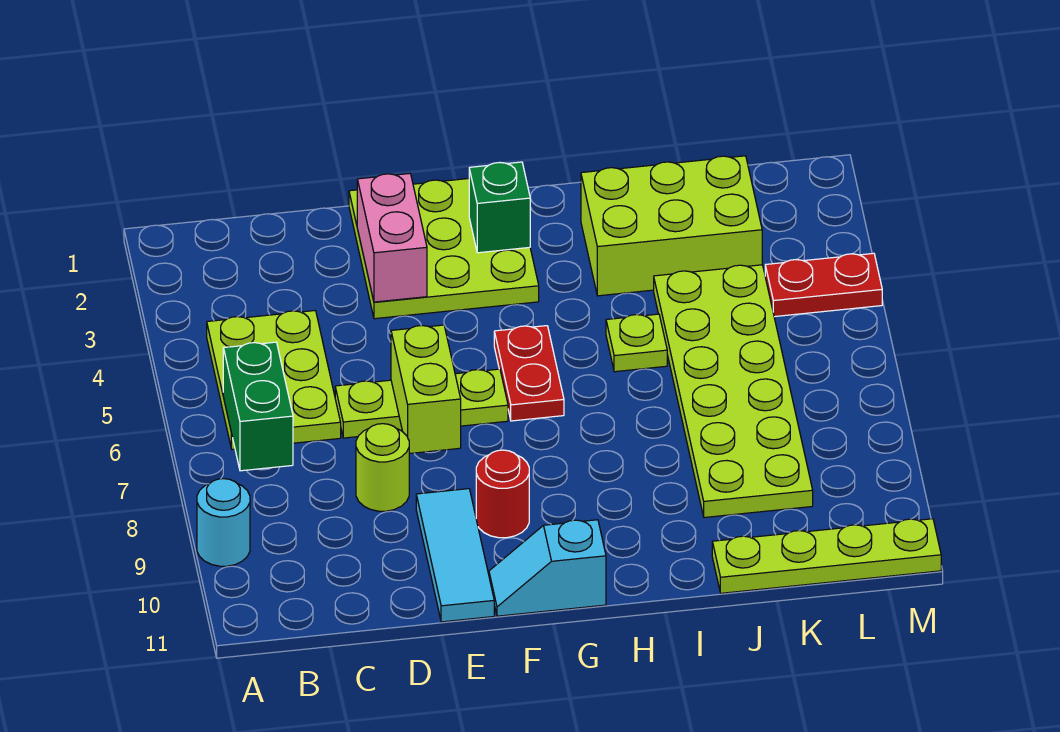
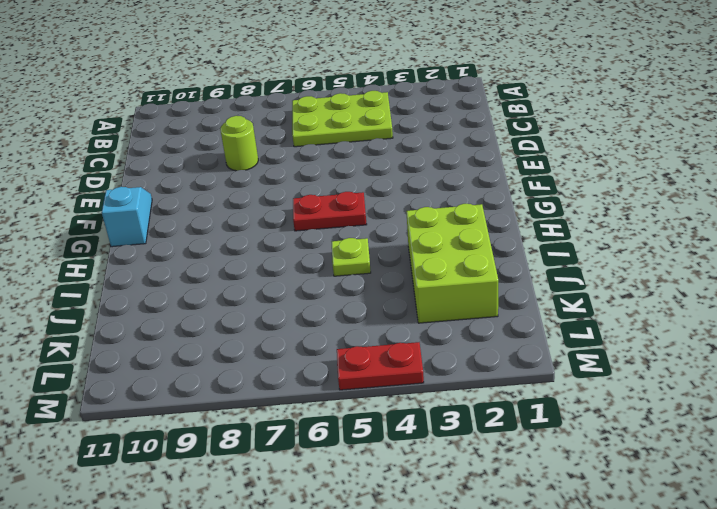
red plate M4:M5 level 1 -> red plate L4:M4 level 1
none -> cyan round brick A9 level 1
none -> lime plate D6:F6 level 1
none -> lime plate E1:G3 level 1

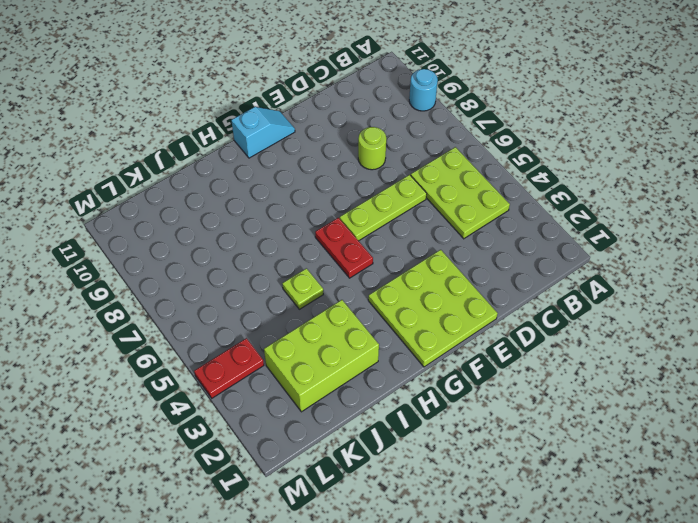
none -> cyan tile E9:E11 level 1
none -> red round brick F9 level 1
none -> lime plate J4:K9 level 1

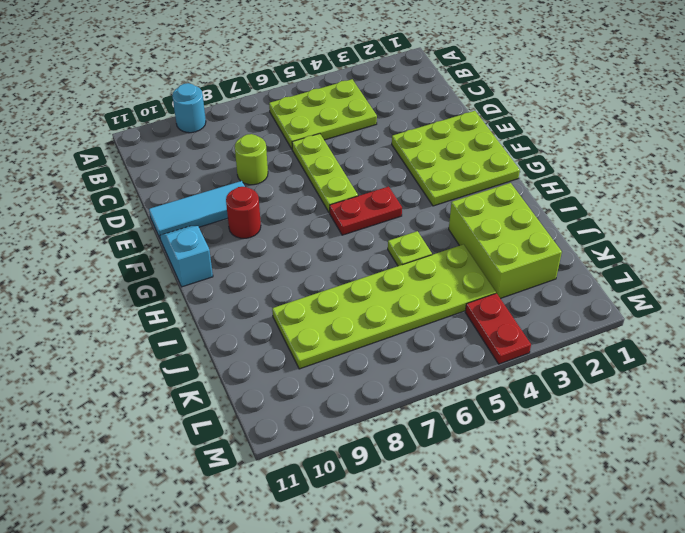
none -> lime plate J11:M11 level 1
none -> green brick B6:B7 level 2
none -> pink brick E2:E3 level 2

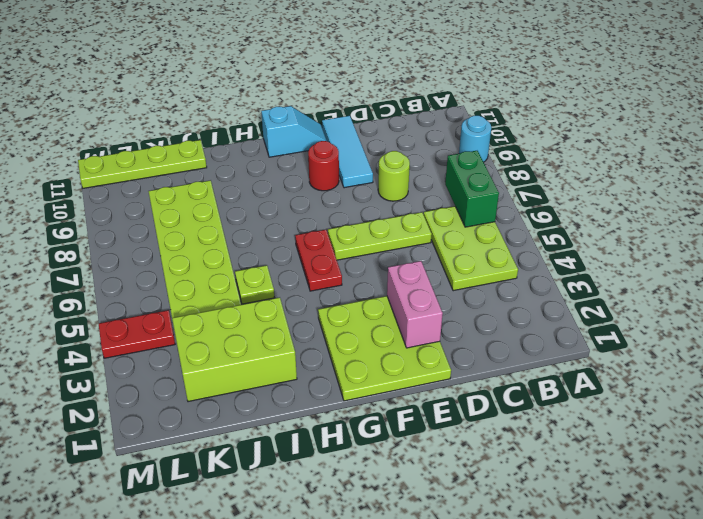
none -> lime brick E6:E7 level 2
none -> green brick G2 level 2

